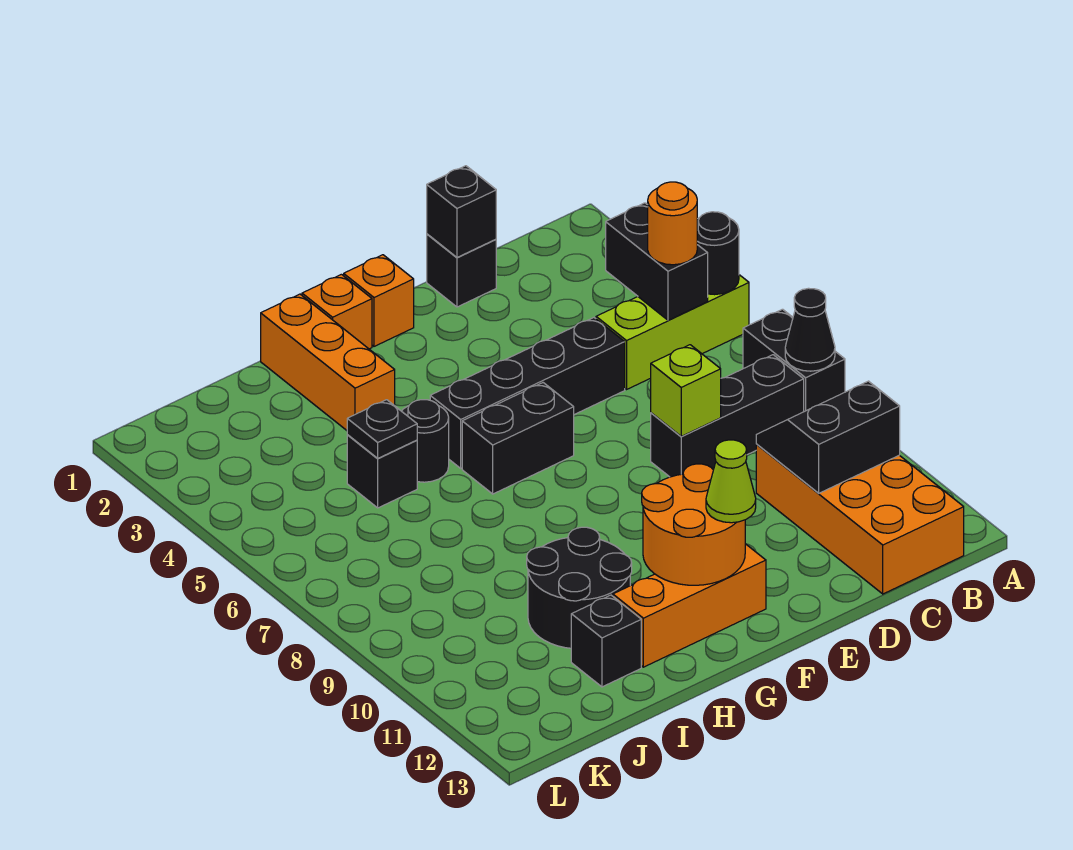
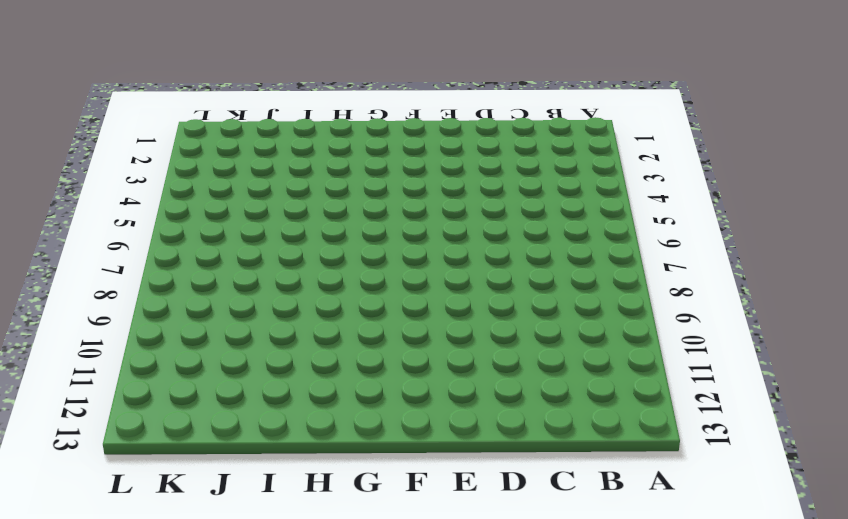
none -> lime brick A5:C5 level 1
none -> black brick A7:A8 level 1
none -> black brick B8:D8 level 1

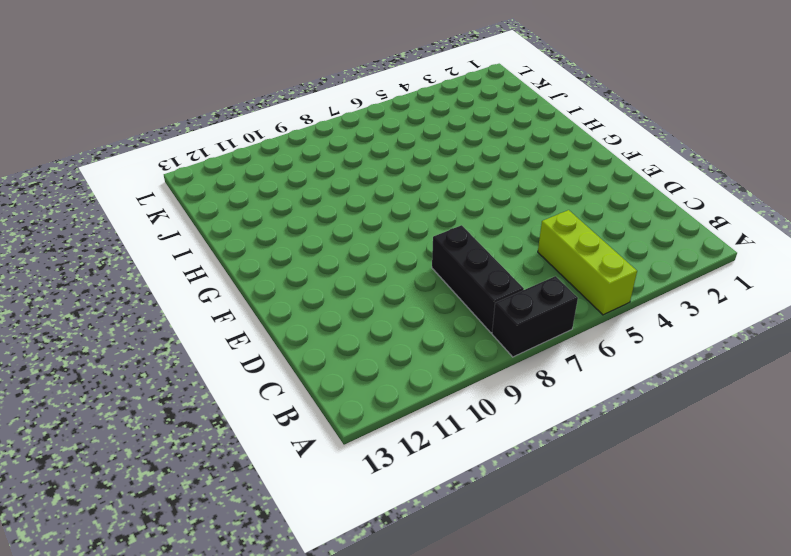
none -> orange brick B10:C13 level 1
none -> black brick D1 level 1
none -> black brick D5:G5 level 1

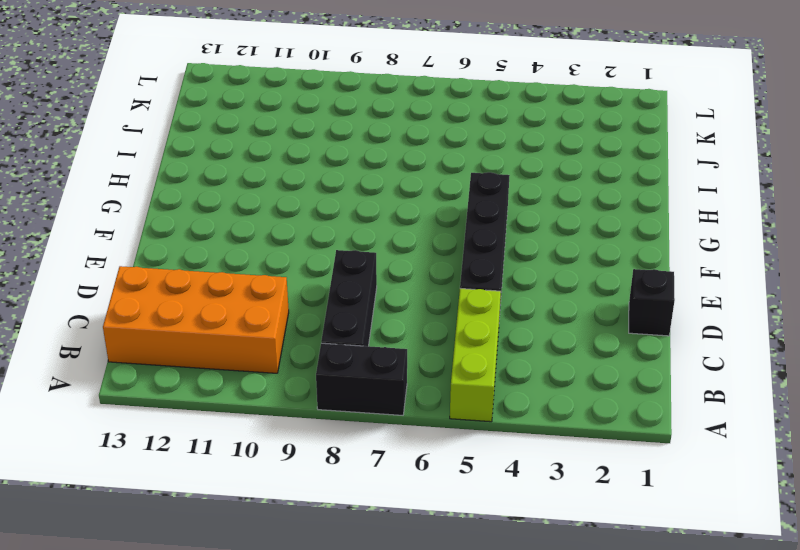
none -> orange brick F1 level 1
none -> black brick F6:G6 level 1
none -> orange brick F12:H12 level 1

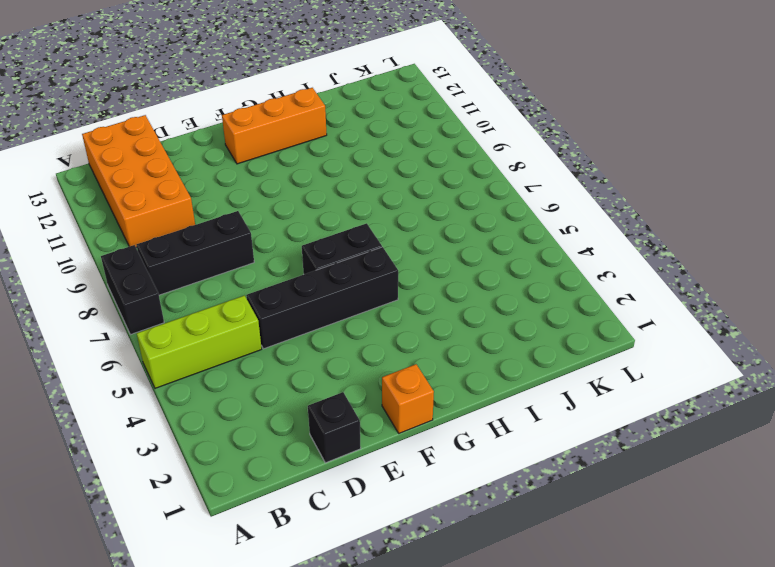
none -> orange brick G1 level 1
none -> orange brick H1:H3 level 1
none -> black round brick H5 level 1

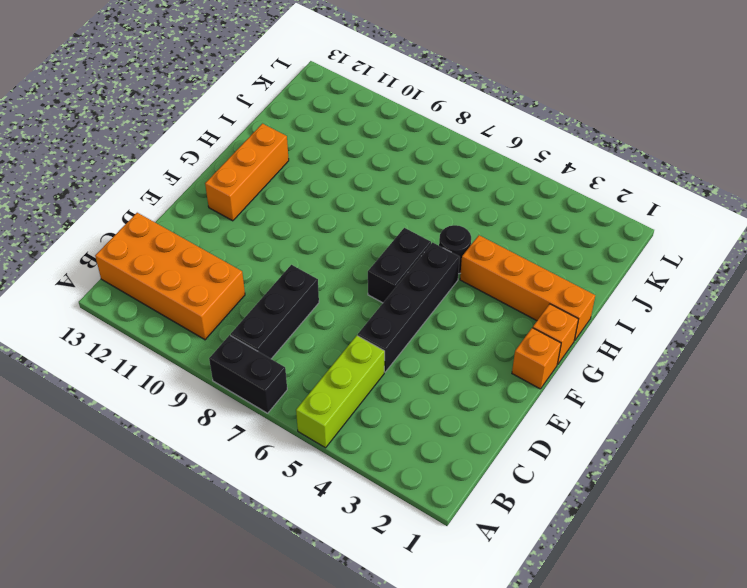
orange brick H1:H4 level 1 -> orange brick H1:H3 level 1
none -> black brick D1 level 1
none -> black round brick H10:I11 level 1
none -> black brick I5 level 1

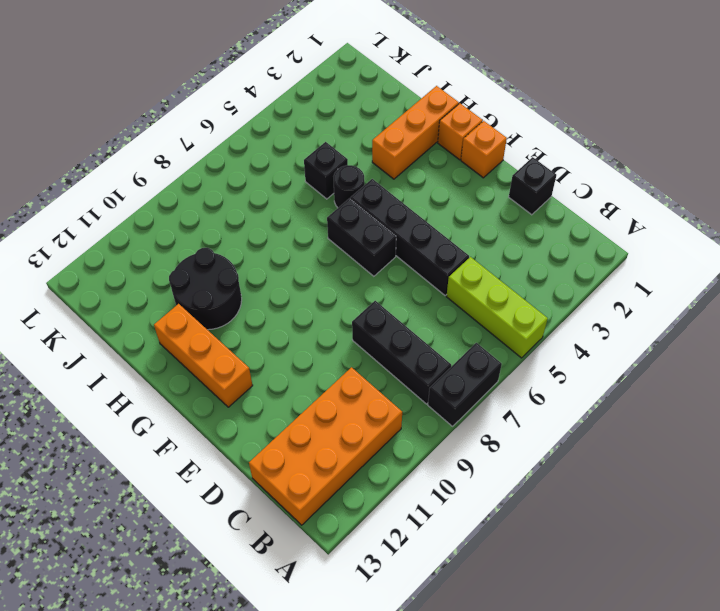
none -> black brick I12 level 1
none -> black round brick A5 level 2
none -> black cone A8 level 2

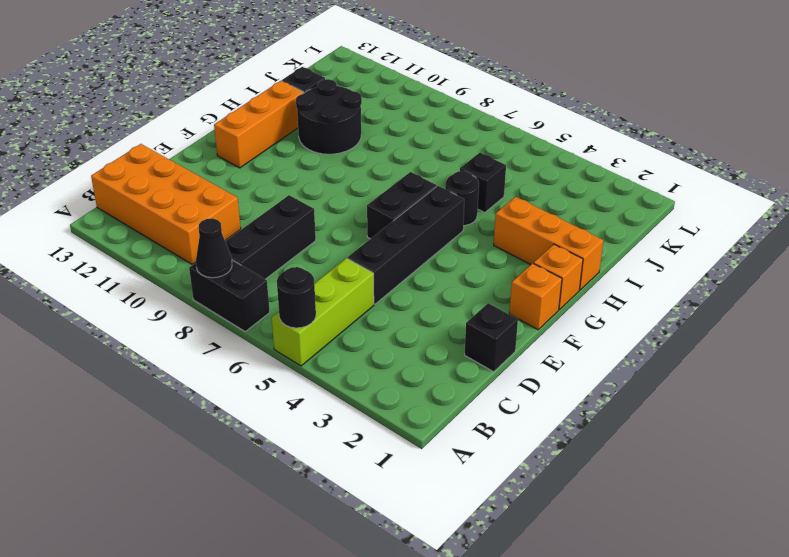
none -> black brick B4:B5 level 2
none -> black slope B10:C11 level 2 top 11
none -> black brick D1 level 2

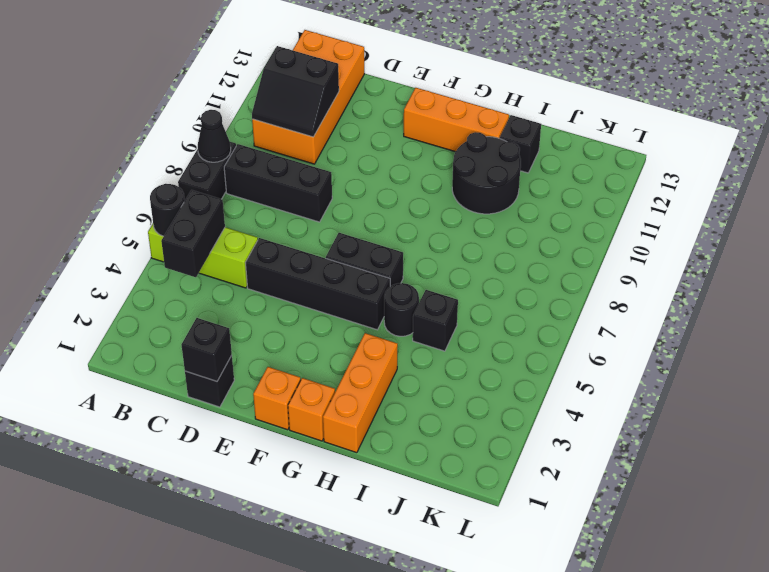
none -> lime brick D8 level 2
none -> orange round brick F11:G12 level 2
none -> black plate I5 level 2

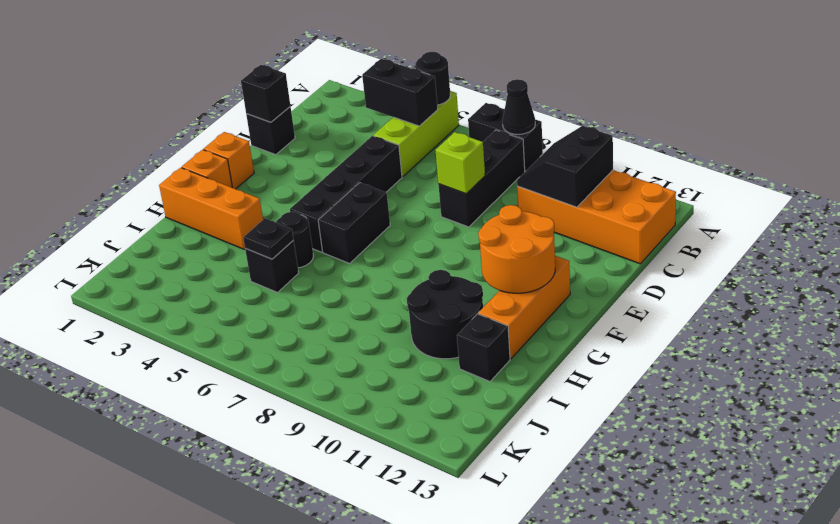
none -> orange round brick B5 level 3
none -> lime cone F12 level 3

